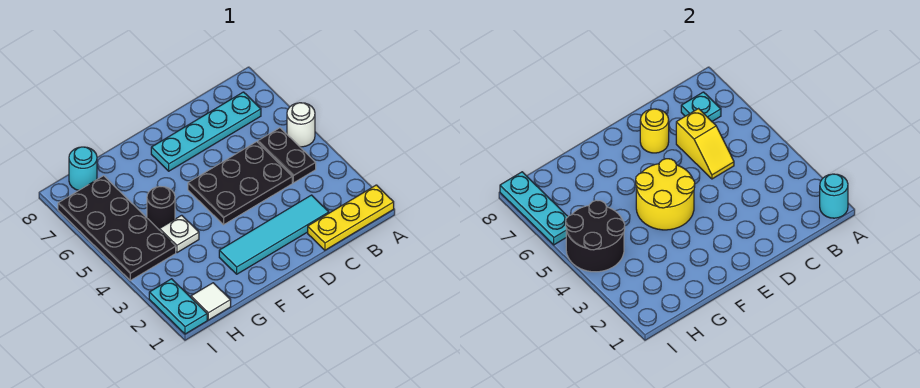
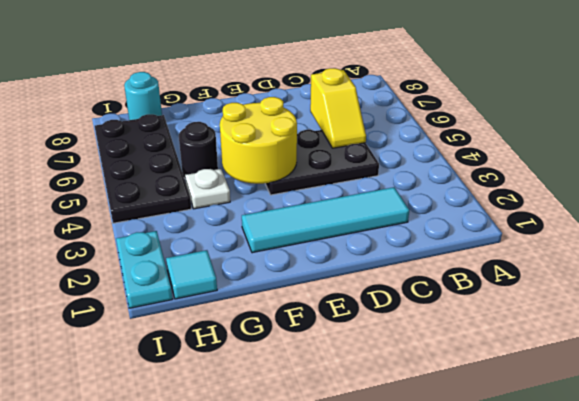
cyan tile H1 level 1 -> white tile H1 level 1
none -> yellow plate A1:C1 level 1
none -> white round brick A5 level 1
none -> black plate B4:B5 level 1

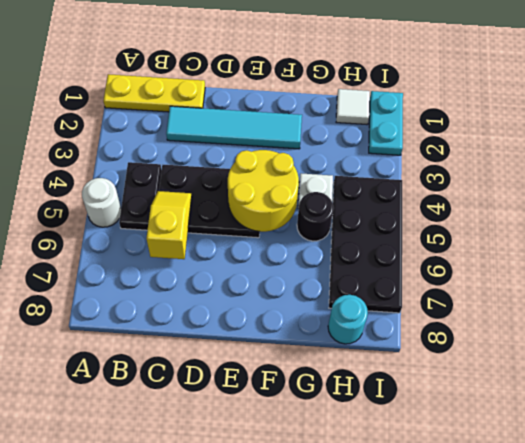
none -> cyan plate B7:E7 level 1
none -> cyan round brick A1 level 2
none -> cyan plate B7 level 2

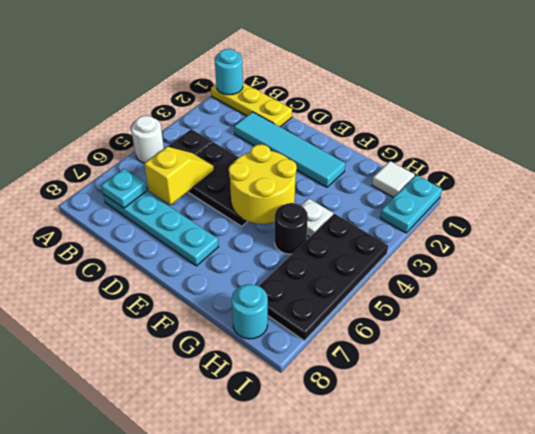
none -> yellow round brick D7 level 2
none -> black round brick H4:I5 level 2
none -> cyan plate I6:I8 level 2

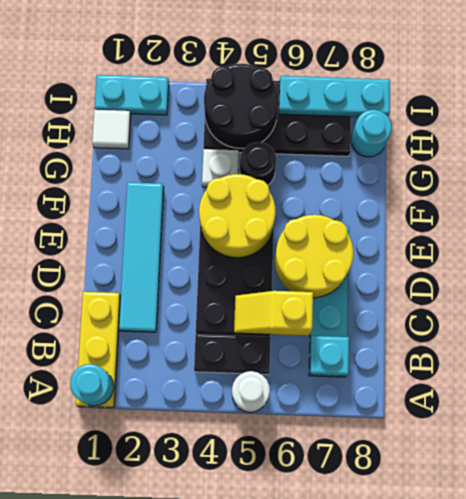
yellow round brick D6:E7 level 2 -> yellow round brick D7 level 2

